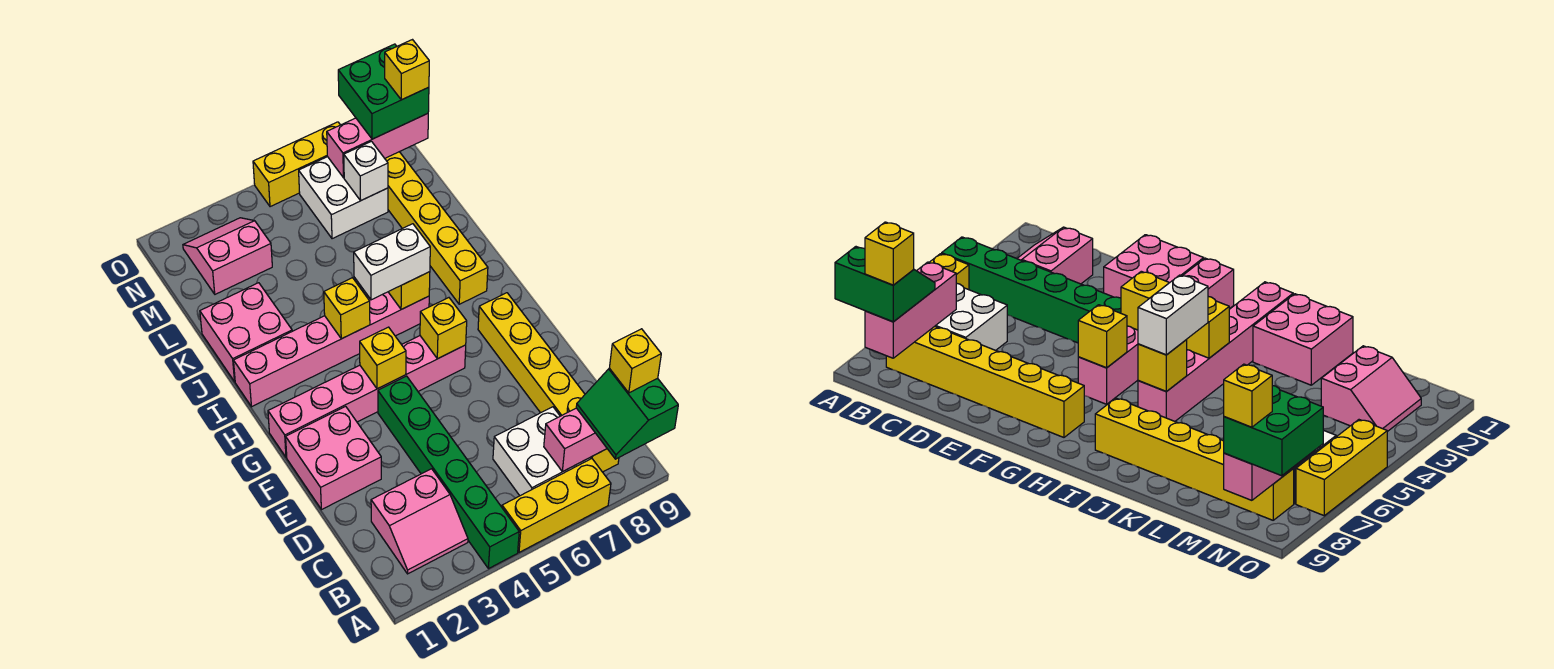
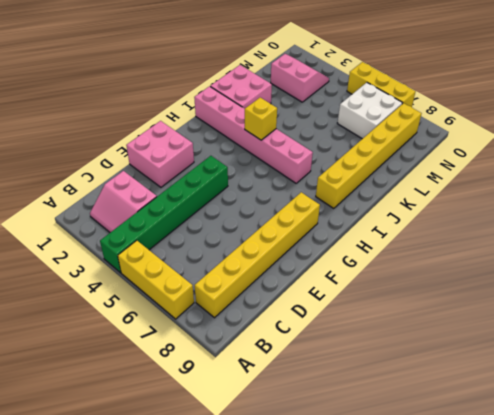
none -> white brick B6:C7 level 1
none -> pink brick G1:G6 level 1
none -> pink brick B7:B9 level 2

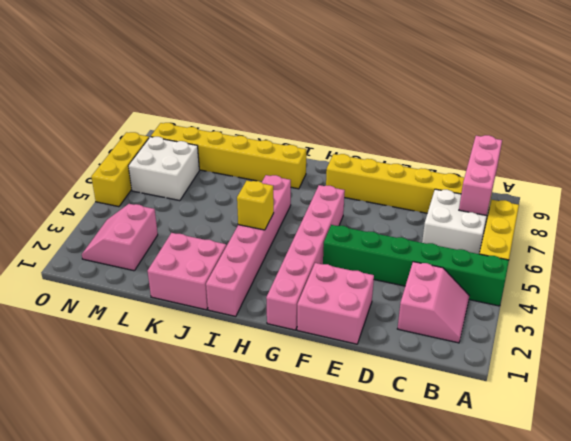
none -> yellow brick G4 level 2
none -> yellow brick G6 level 2
none -> yellow brick I6 level 2

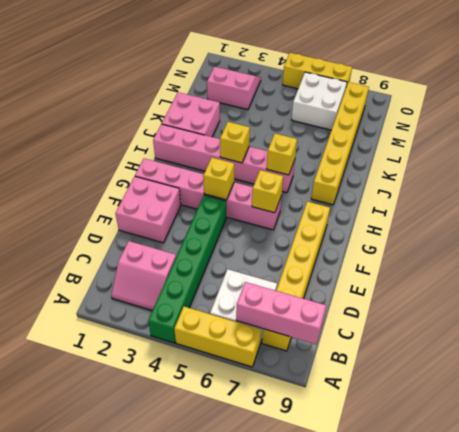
none -> white brick M7 level 2
none -> pink brick N7:N9 level 2
none -> green slope A8:B9 level 3 top 9

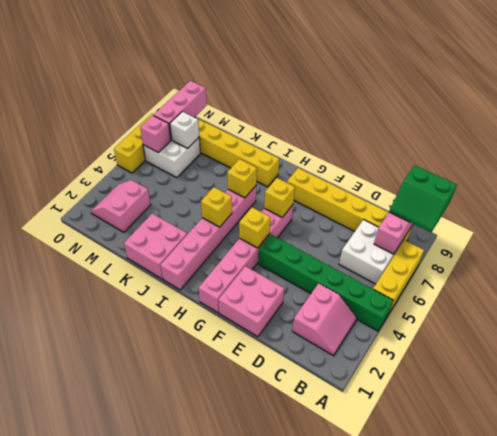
pink brick N6 level 2 -> none
none -> white brick I5:I6 level 3
none -> green brick N8:O9 level 3
none -> yellow brick B9 level 4

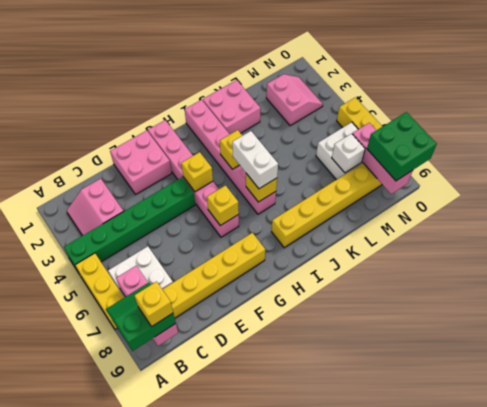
none -> yellow brick N9 level 4

